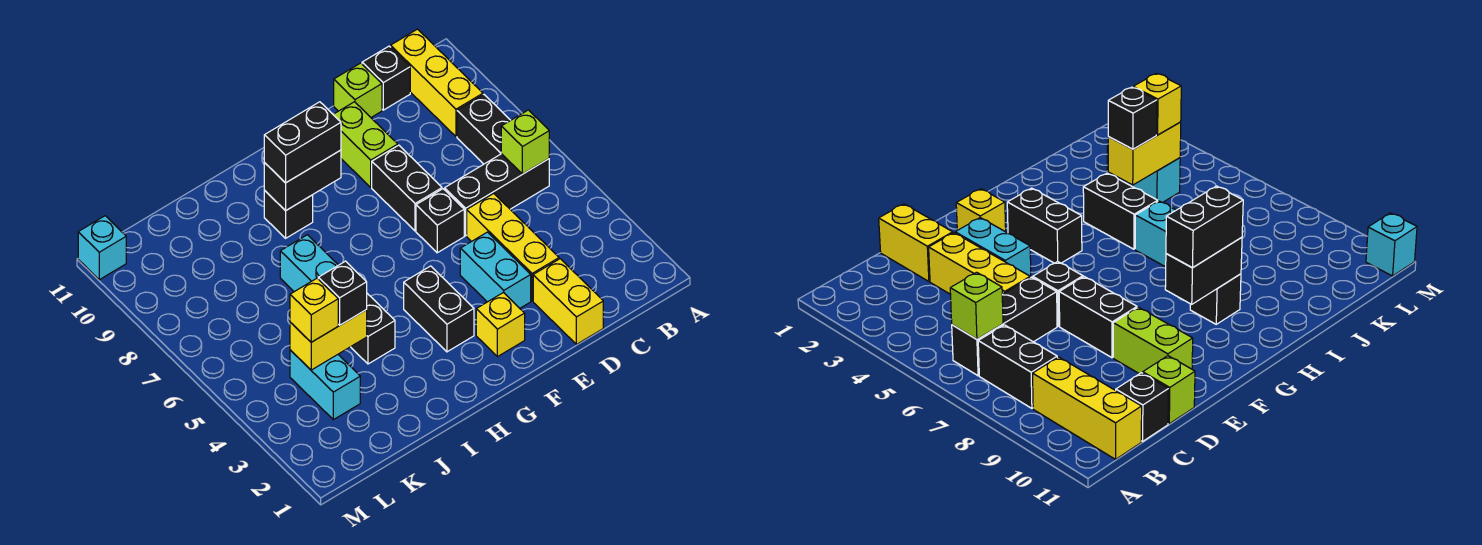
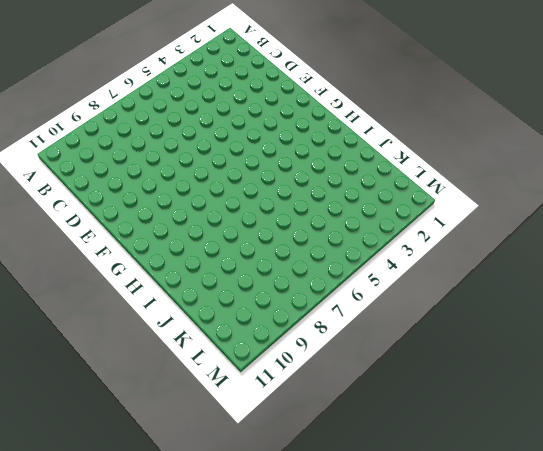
none -> black brick B6:D6 level 1
none -> black brick B7:B8 level 1
none -> yellow brick B9:B11 level 1

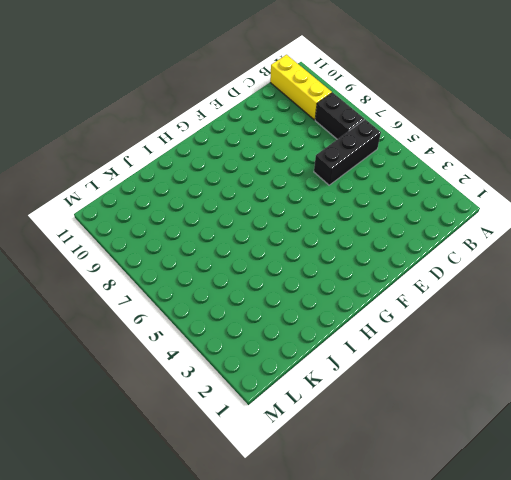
none -> black brick C11 level 1
none -> yellow brick D1:D2 level 1
none -> yellow brick D3:D5 level 1

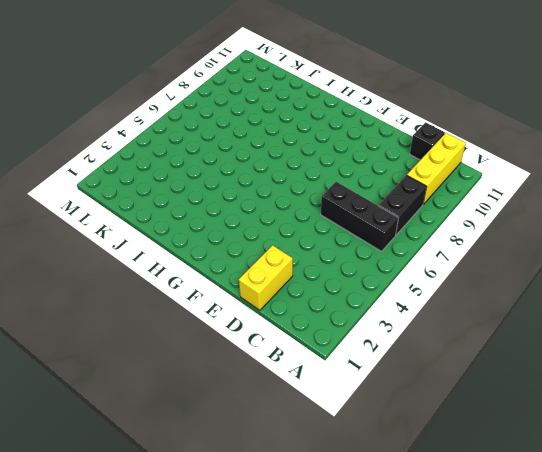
none -> yellow brick D3:D5 level 1
none -> lime brick D11 level 1
none -> cyan brick E3:E4 level 1

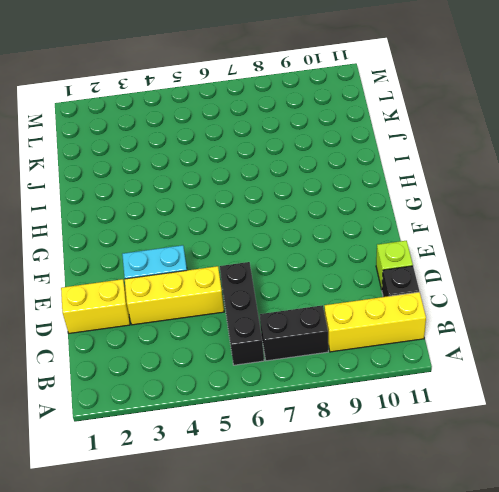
none -> black brick E6 level 1
none -> black brick E7:E8 level 1
none -> lime brick E9:E10 level 1

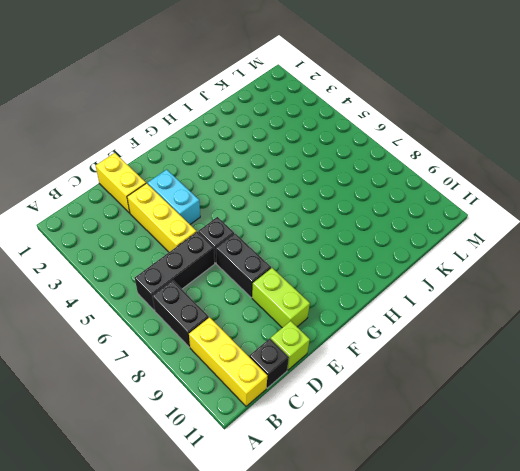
none -> yellow brick F2 level 1
none -> black brick G3:G4 level 1
none -> black brick H9 level 1

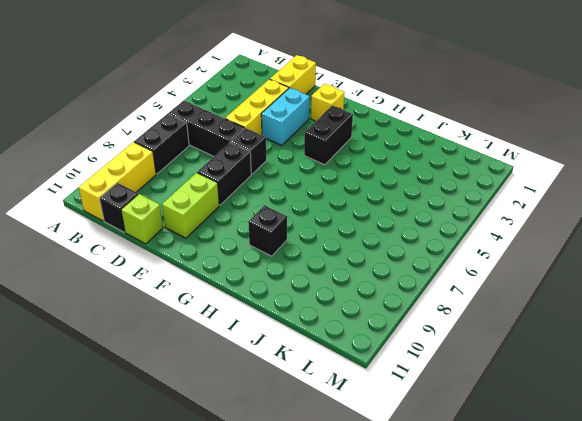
none -> black brick I4:I5 level 1
none -> cyan brick I6:I7 level 1
none -> cyan brick K3:K4 level 1

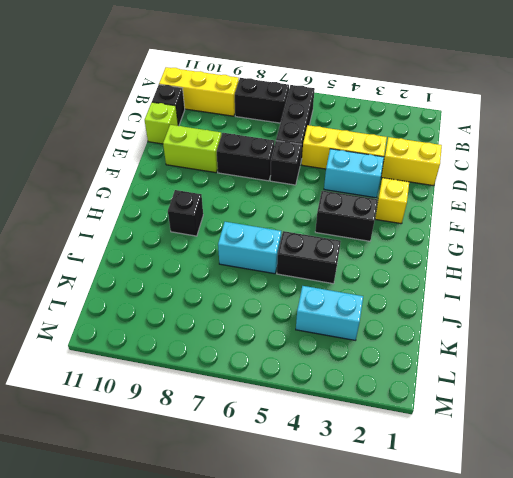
none -> cyan brick M11 level 1
none -> lime brick B6 level 2
none -> black brick G9:H9 level 2

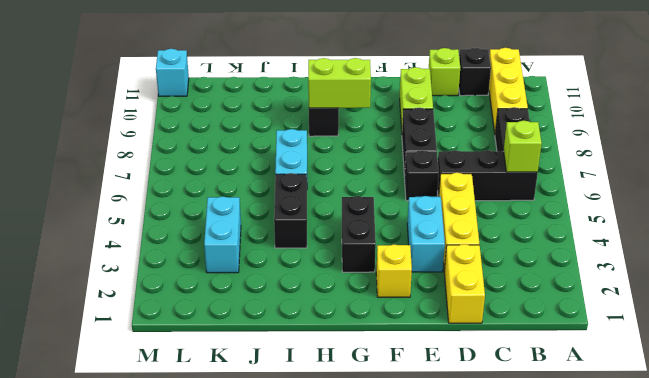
lime brick G9:H9 level 2 -> black brick G9:H9 level 2
none -> yellow brick J4:K4 level 2
none -> black brick G9:H9 level 3
none -> black brick J4 level 3

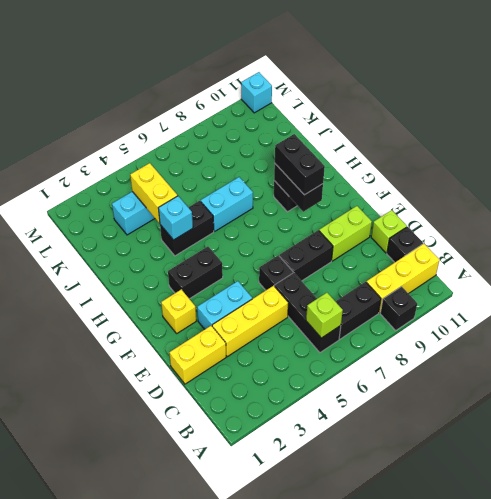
black brick A9 level 1 -> black brick J4 level 3
cyan brick I4 level 2 -> none
none -> yellow brick K4 level 3

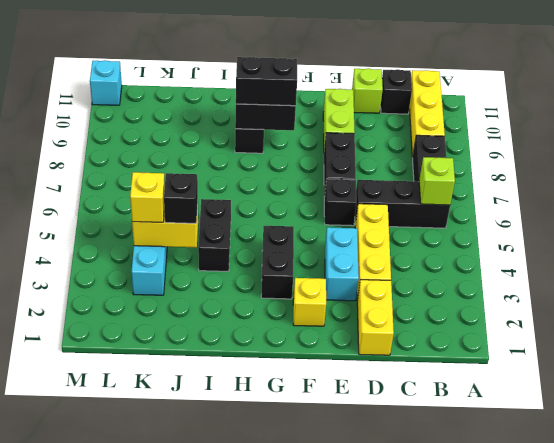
none -> cyan brick I6:I7 level 1

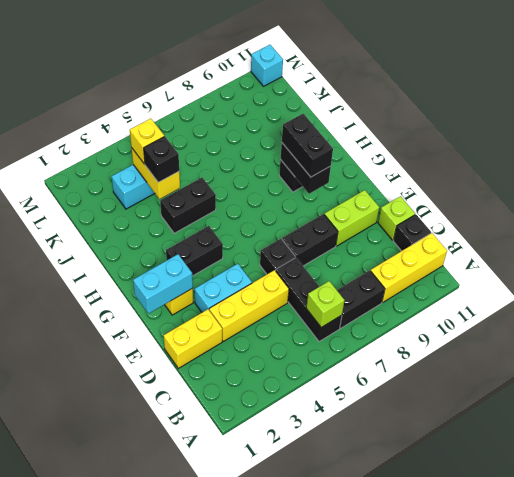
cyan brick F1:F2 level 2 -> cyan brick I6:I7 level 1

